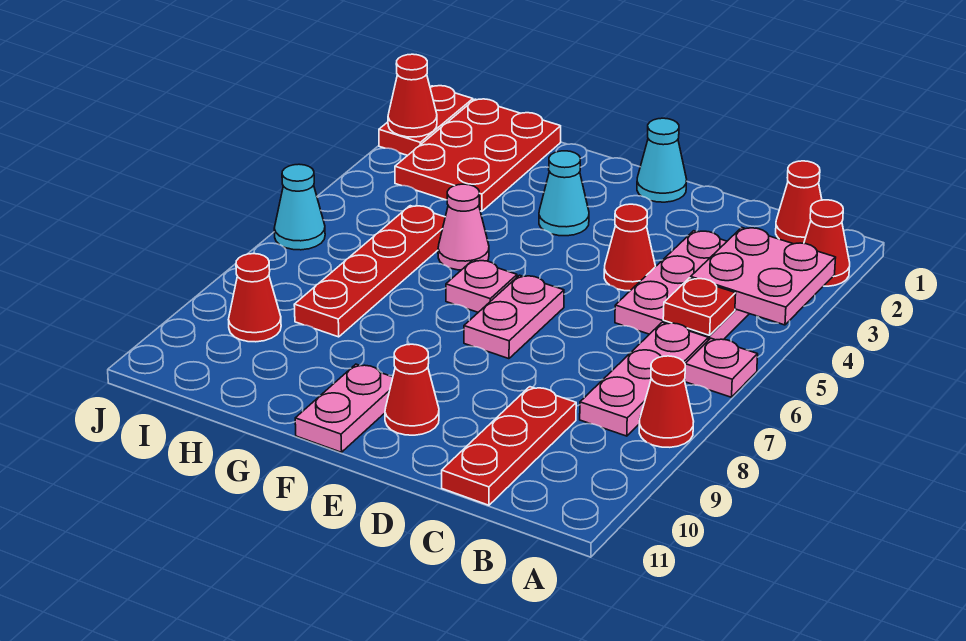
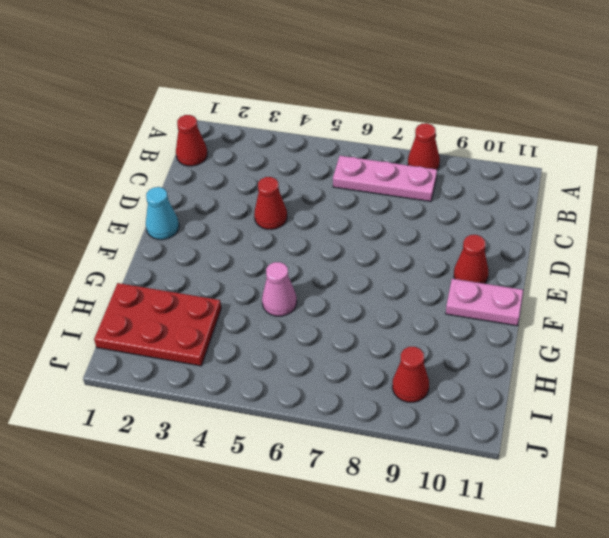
none -> red cone A2 level 1
none -> pink plate A6 level 1
none -> pink plate B3:C5 level 1

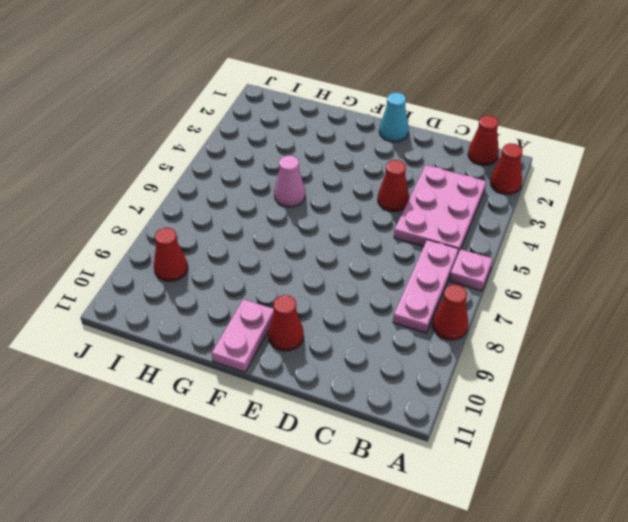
none -> red plate C9:C11 level 1
none -> pink plate E6:E7 level 1
none -> cyan cone F3 level 1

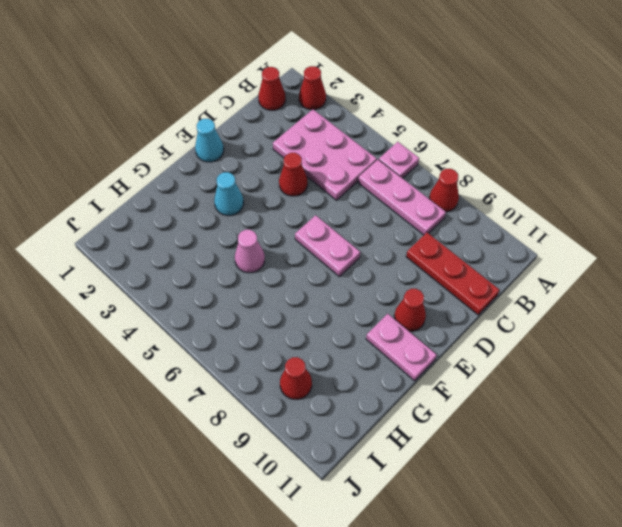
none -> pink plate F6 level 1
none -> red plate H1:I3 level 1
none -> red plate H5:H8 level 1

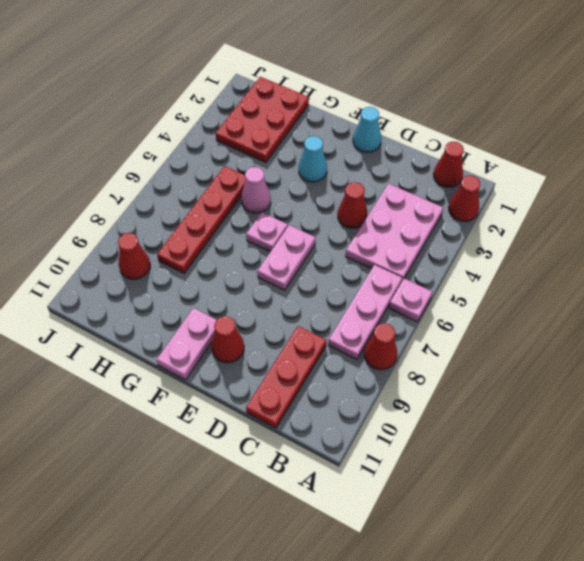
none -> red plate J1:J2 level 1
none -> cyan cone J6 level 1
none -> pink plate A3:B4 level 2

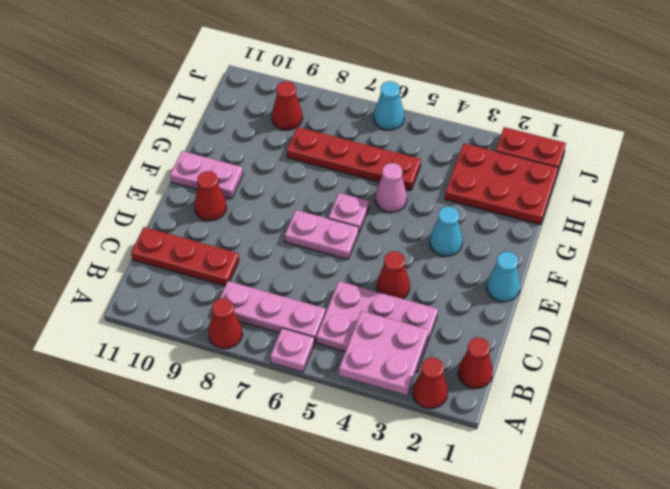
none -> red plate B5 level 2
none -> red cone J2 level 2

